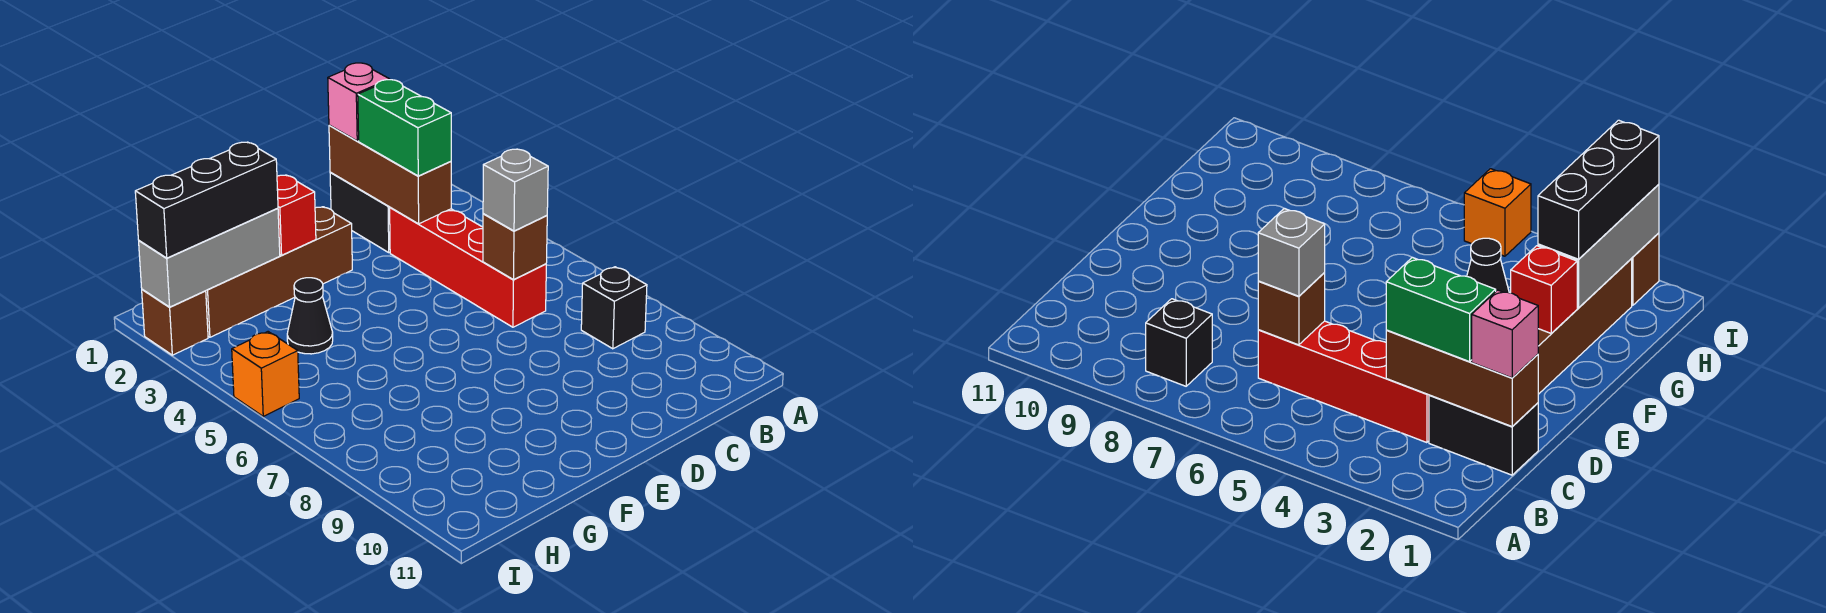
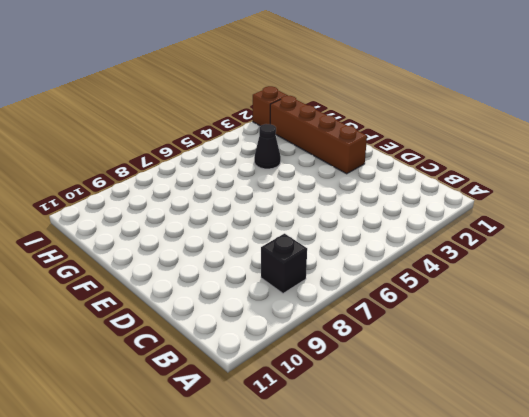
none -> black brick C1:C2 level 1
none -> red brick C3:C6 level 1
none -> orange brick I5 level 1

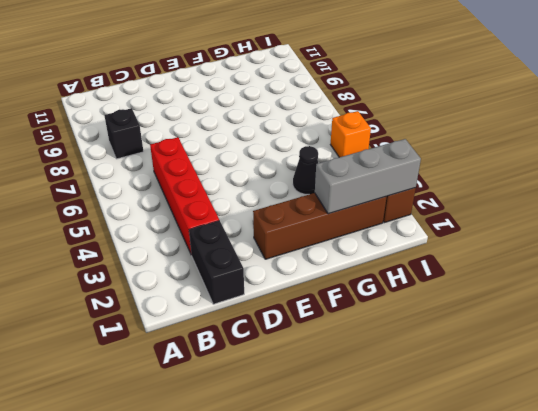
none -> brown brick C1:C3 level 2
none -> brown brick C6 level 2
none -> red brick F2 level 2

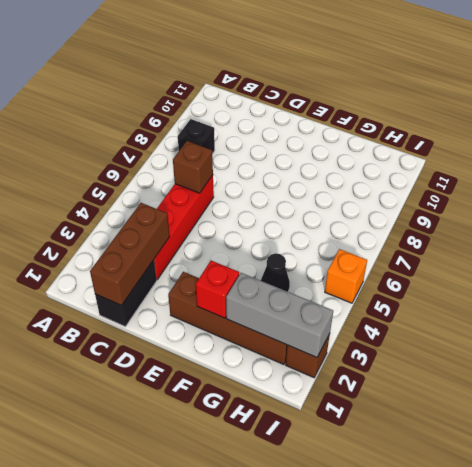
none -> pink brick C1 level 3
none -> green brick C2:C3 level 3
none -> grey brick C6 level 3

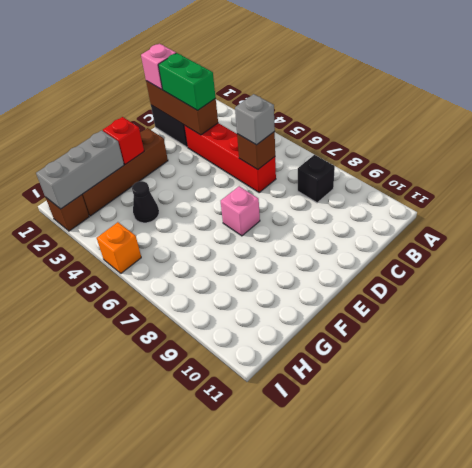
pink brick E7 level 1 -> none
none -> black brick G2:I2 level 3

